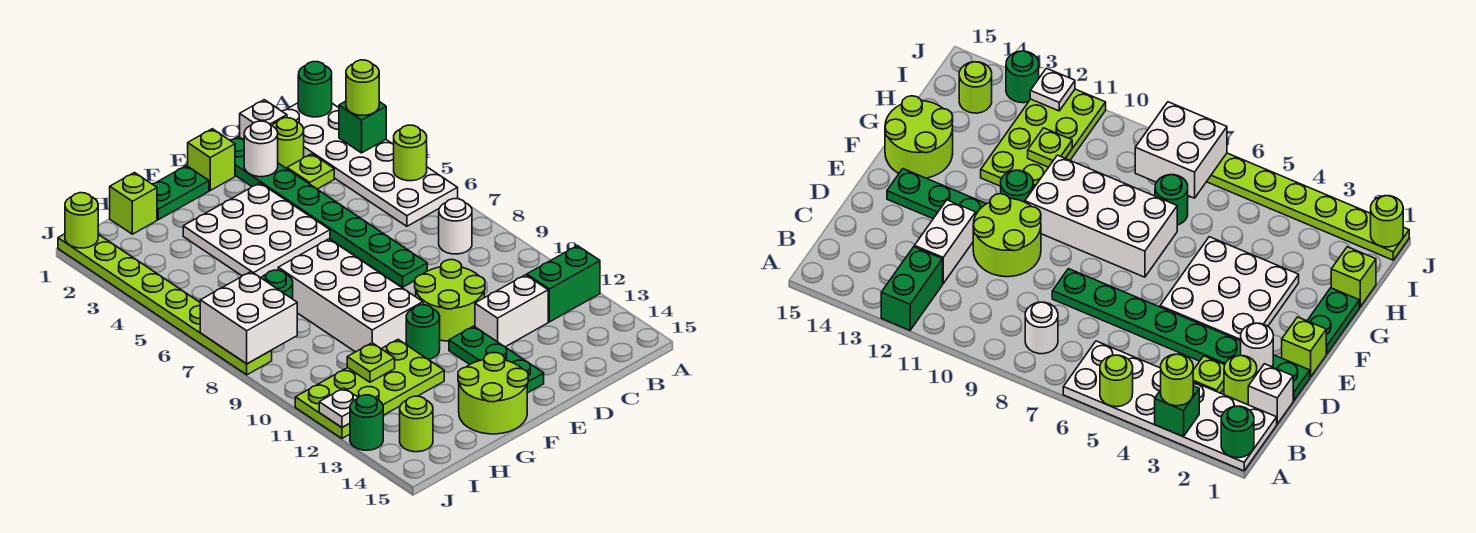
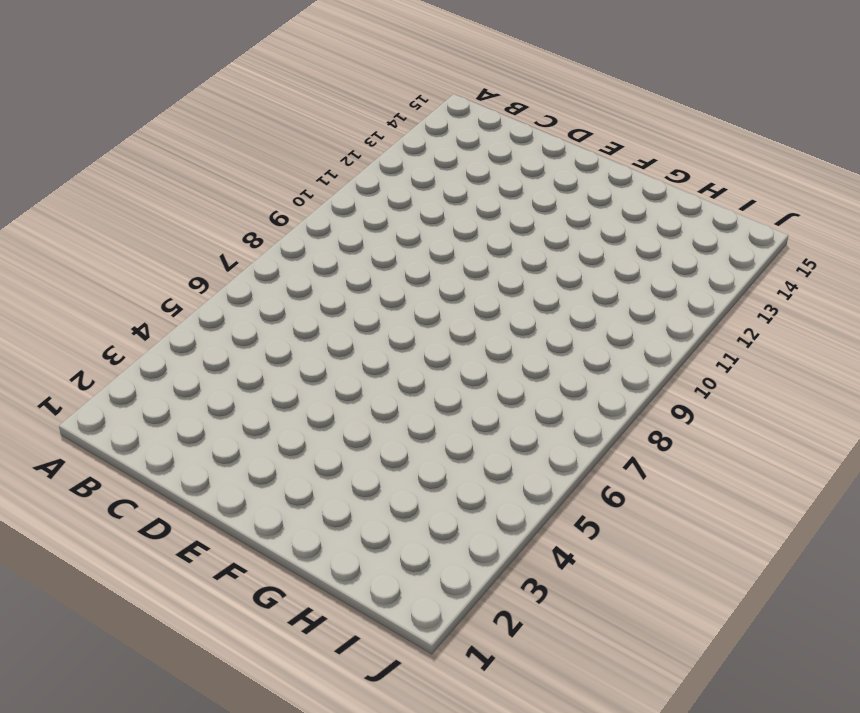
none -> white plate A1:B6 level 1
none -> green brick A12:B12 level 1
none -> white round brick B8 level 1
none -> white brick C1 level 1

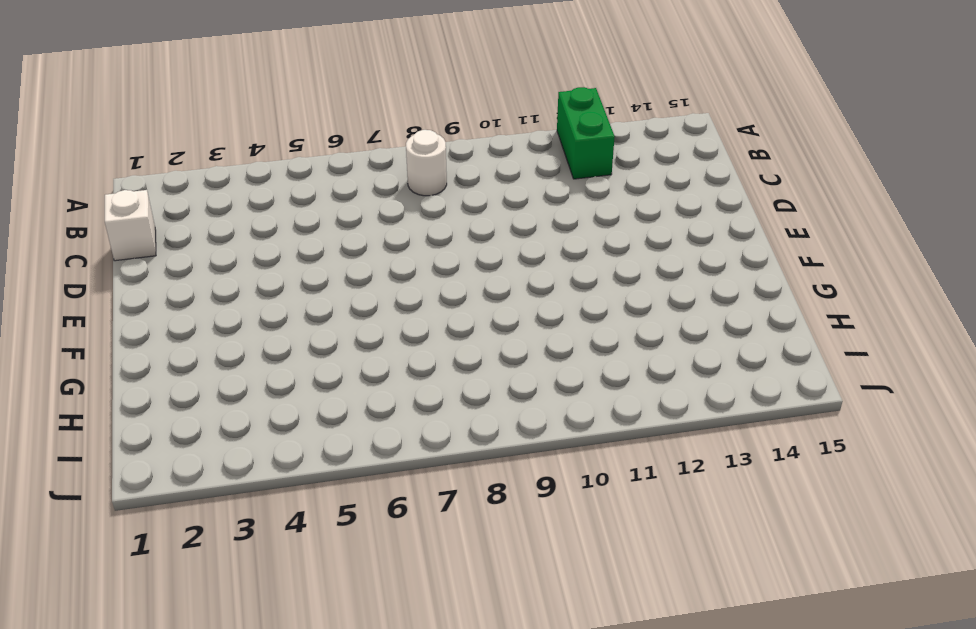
none -> white plate A1:B6 level 1
none -> lime round brick C2 level 1
none -> lime plate C3 level 1
none -> white brick C12:D12 level 1

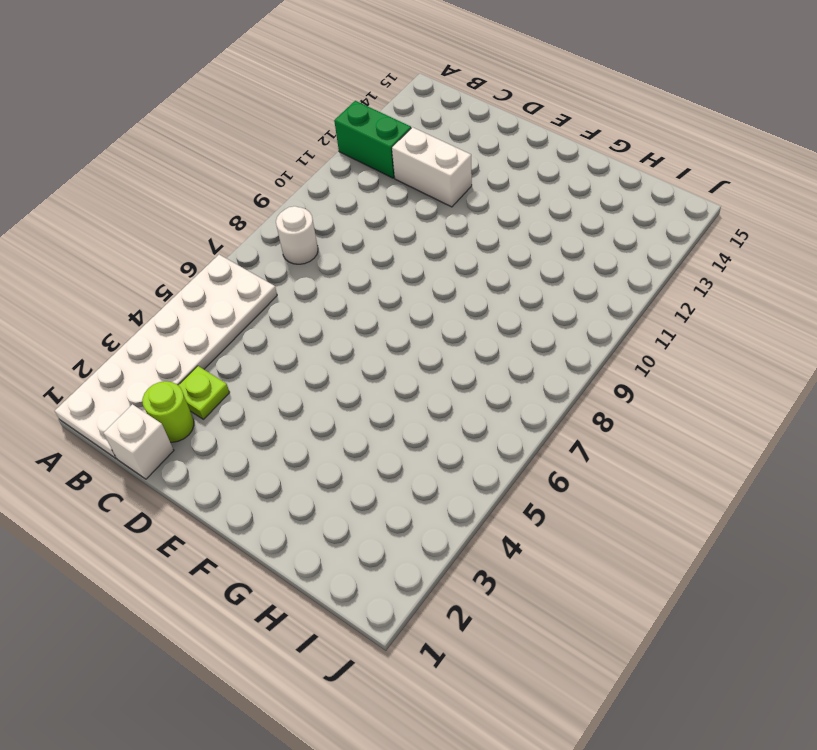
none -> green plate D1:D8 level 1
none -> lime round brick D10:E11 level 1
none -> lime brick E1 level 1
none -> white plate E3:G5 level 1

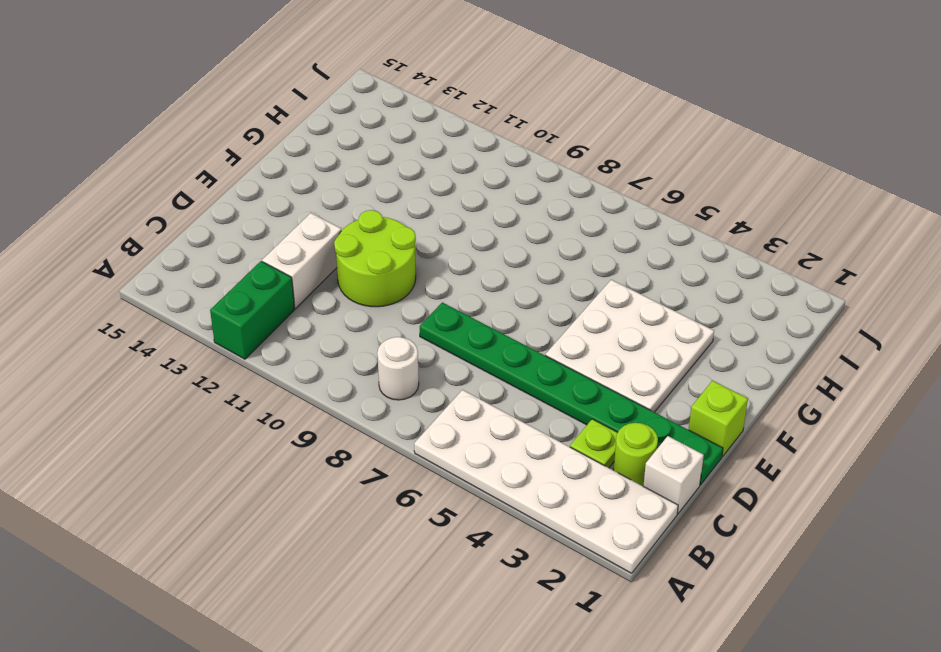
none -> green plate E12:E14 level 1
none -> green plate F1:G1 level 1
none -> white brick F7:G10 level 1
none -> green round brick F11 level 1

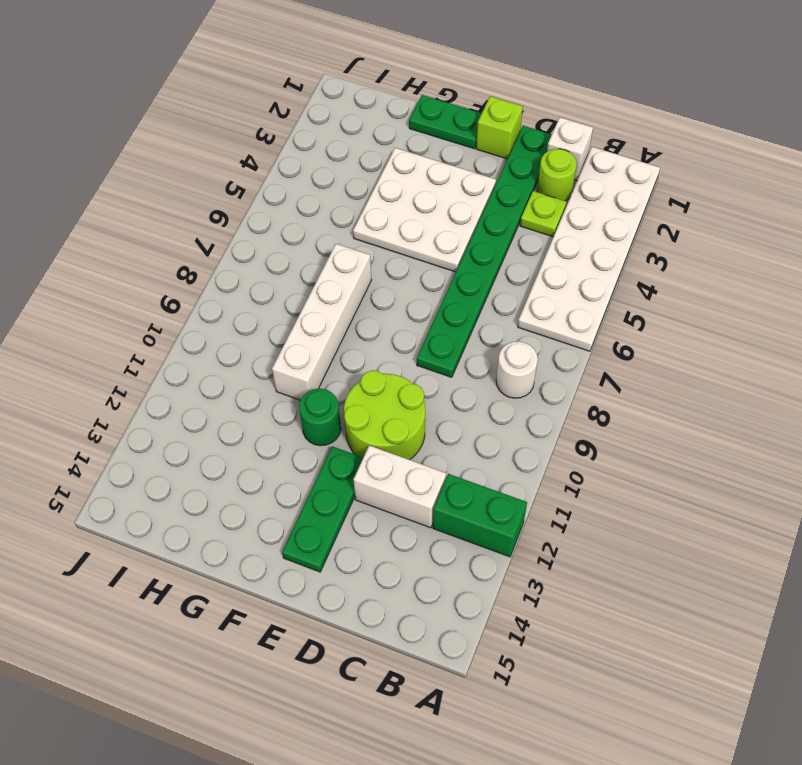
white brick G7:G10 level 1 -> white brick F7:G10 level 1
none -> lime round brick F14:G15 level 1
none -> lime plate G11:J12 level 1
none -> lime brick H1 level 1
none -> green round brick H7 level 1

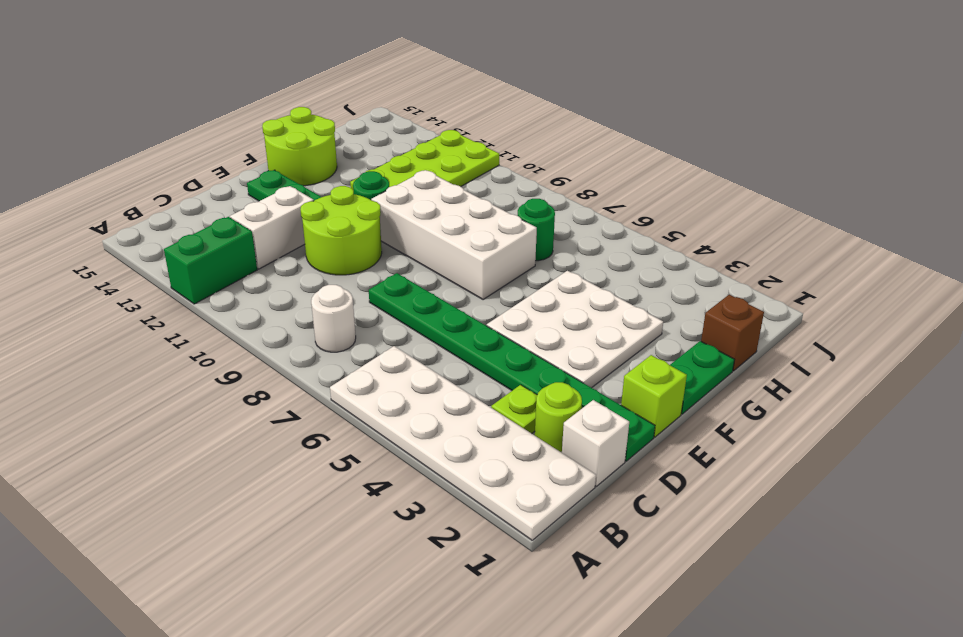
brown brick H1 level 1 -> lime brick H1 level 1
none -> lime round brick I14 level 1
none -> lime plate J1:J8 level 1
none -> green round brick J13 level 1
none -> green round brick A1 level 2

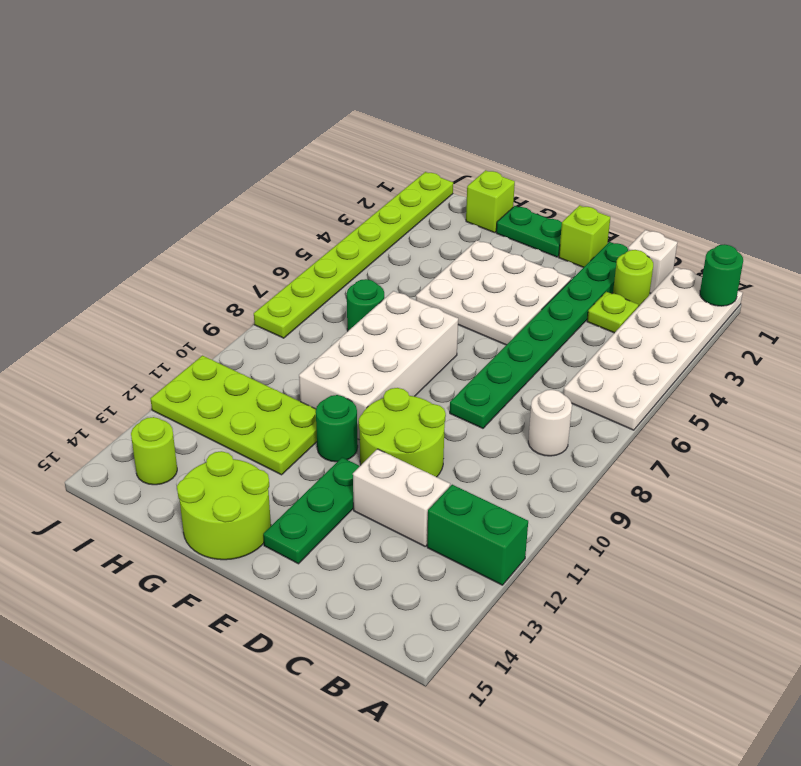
none -> green round brick J13 level 1
none -> green brick A3 level 2
none -> lime round brick A5 level 2
none -> white round brick D2 level 2

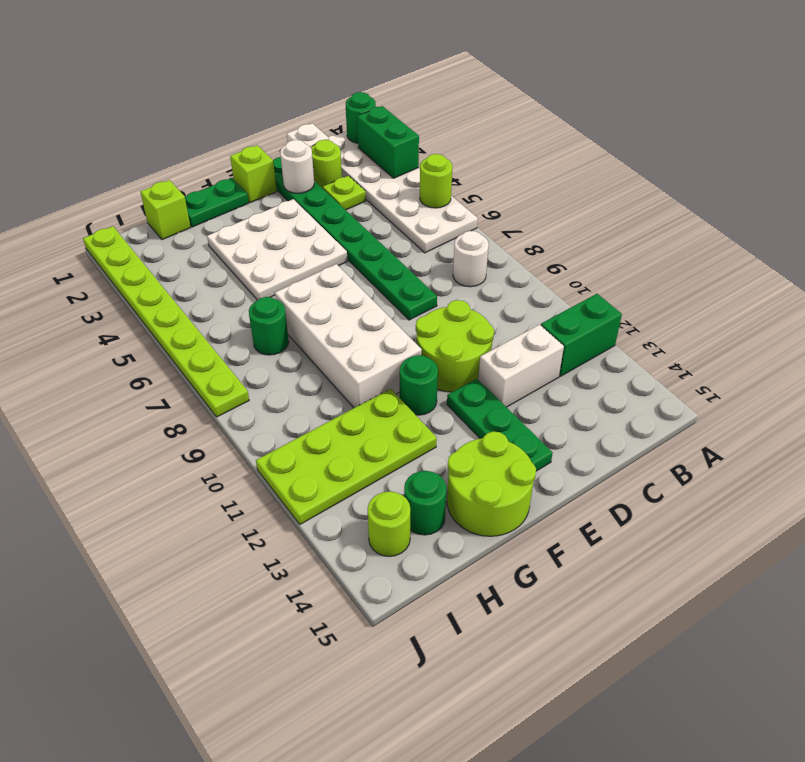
green brick A2:A3 level 2 -> green brick A3 level 2
green round brick H14 level 1 -> green round brick J13 level 1
none -> lime plate H11 level 2
none -> white brick I7:J8 level 2
none -> lime round brick J1 level 2
none -> white plate J12 level 2

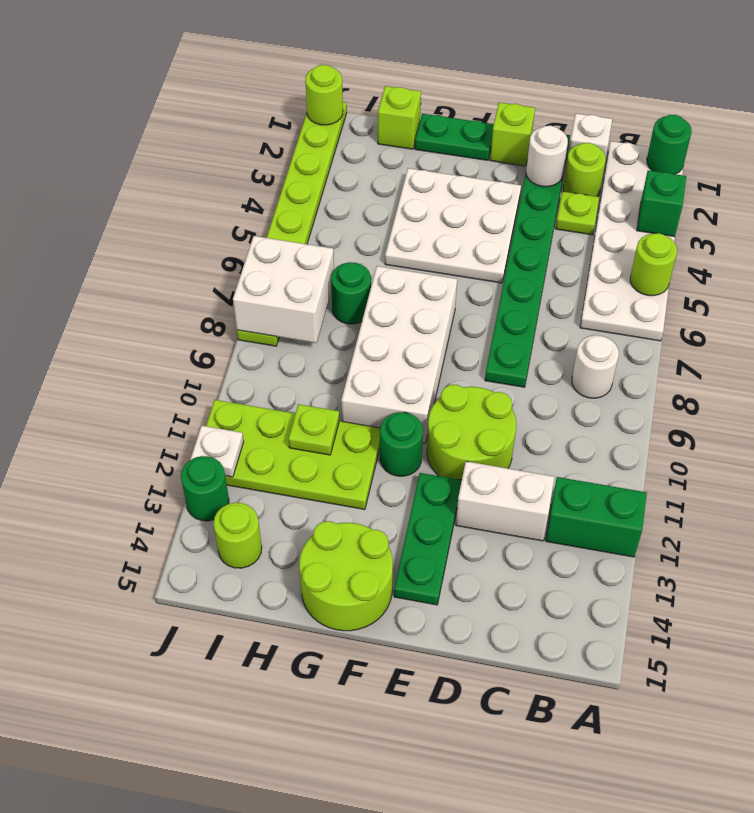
none -> lime round brick A3 level 3

